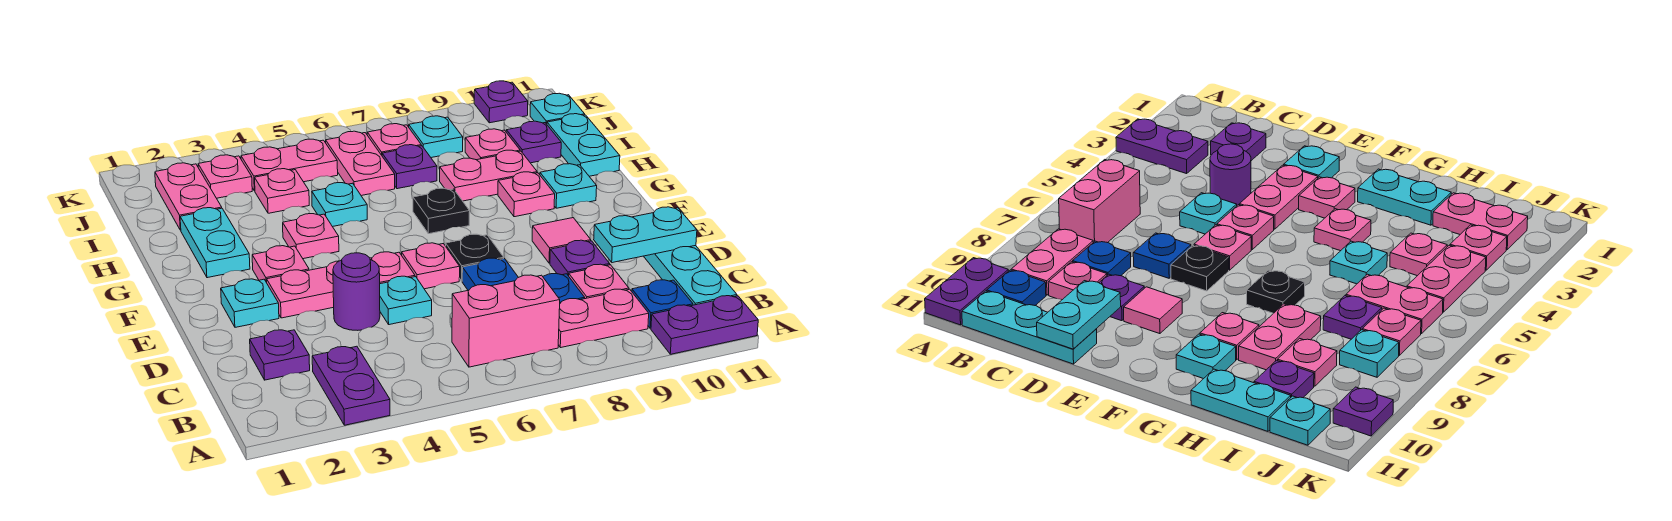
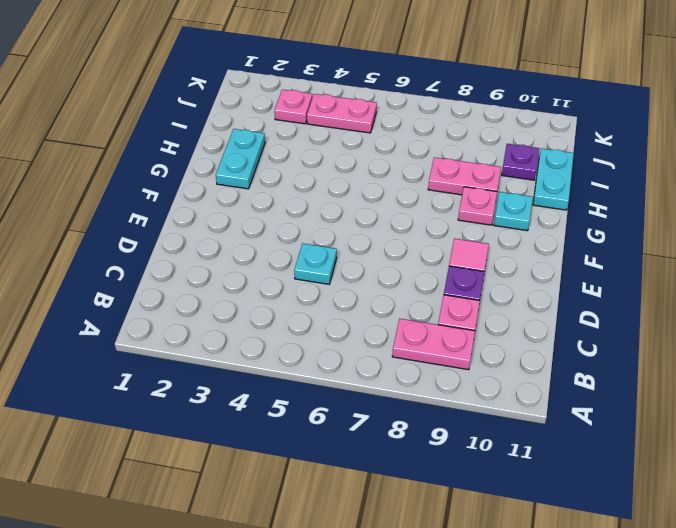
none -> purple plate A3:B3 level 1
none -> purple plate A10:A11 level 1
none -> pink brick B6:B7 level 1
none -> blue plate B10 level 1

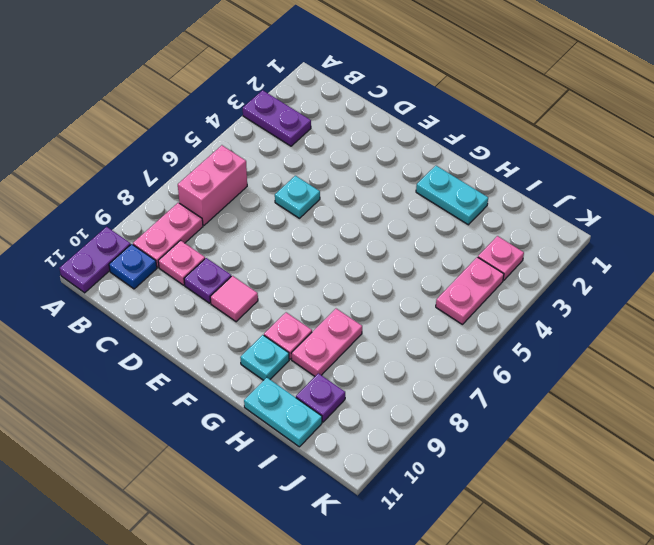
none -> cyan plate B11:D11 level 1
none -> purple plate C2 level 1
none -> blue plate C8 level 1
none -> purple round brick D4 level 1

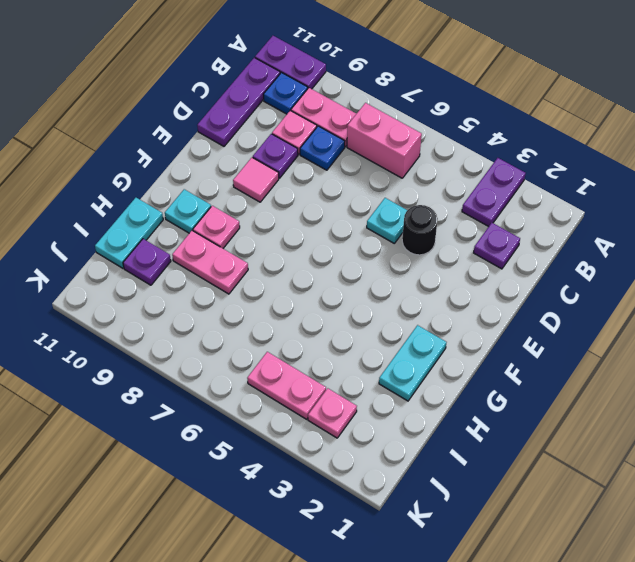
purple plate B11:D11 level 1 -> cyan plate B11:D11 level 1
black round brick D4 level 1 -> purple round brick D4 level 1
none -> blue plate D7 level 1
none -> cyan plate E2 level 1
none -> pink plate E3:E4 level 1
none -> pink plate E5 level 1

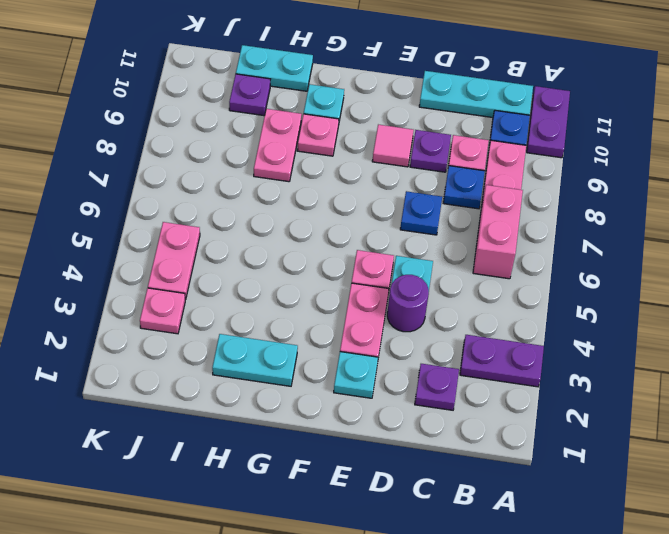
none -> pink plate E6 level 1
none -> black plate E7 level 1
none -> pink plate F3 level 1
none -> pink plate G4 level 1

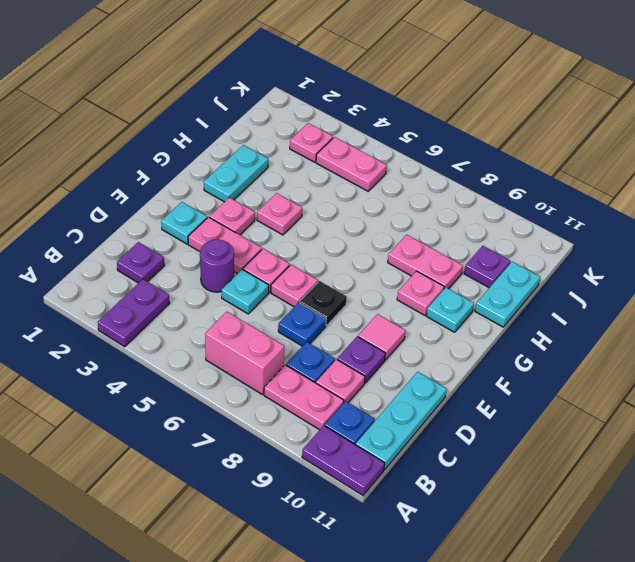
none -> black plate G7 level 1
none -> cyan plate H5 level 1
none -> pink plate I2:J2 level 1
none -> pink plate I4 level 1

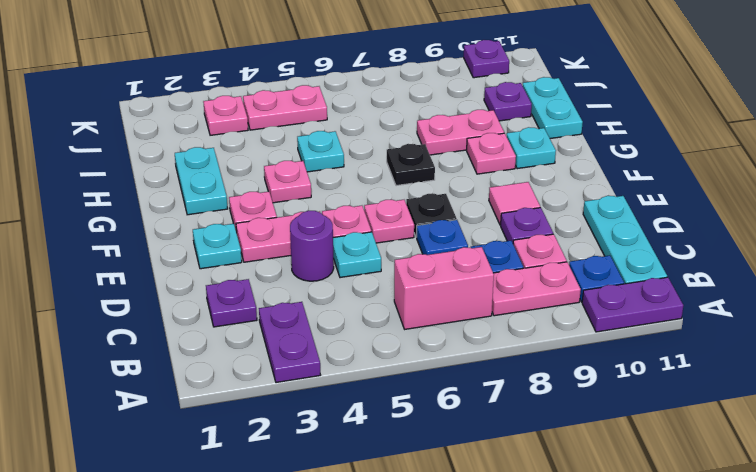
none -> pink plate I2:J2 level 1
none -> pink plate I4 level 1
none -> pink plate I6:J6 level 1
none -> purple plate I7 level 1

